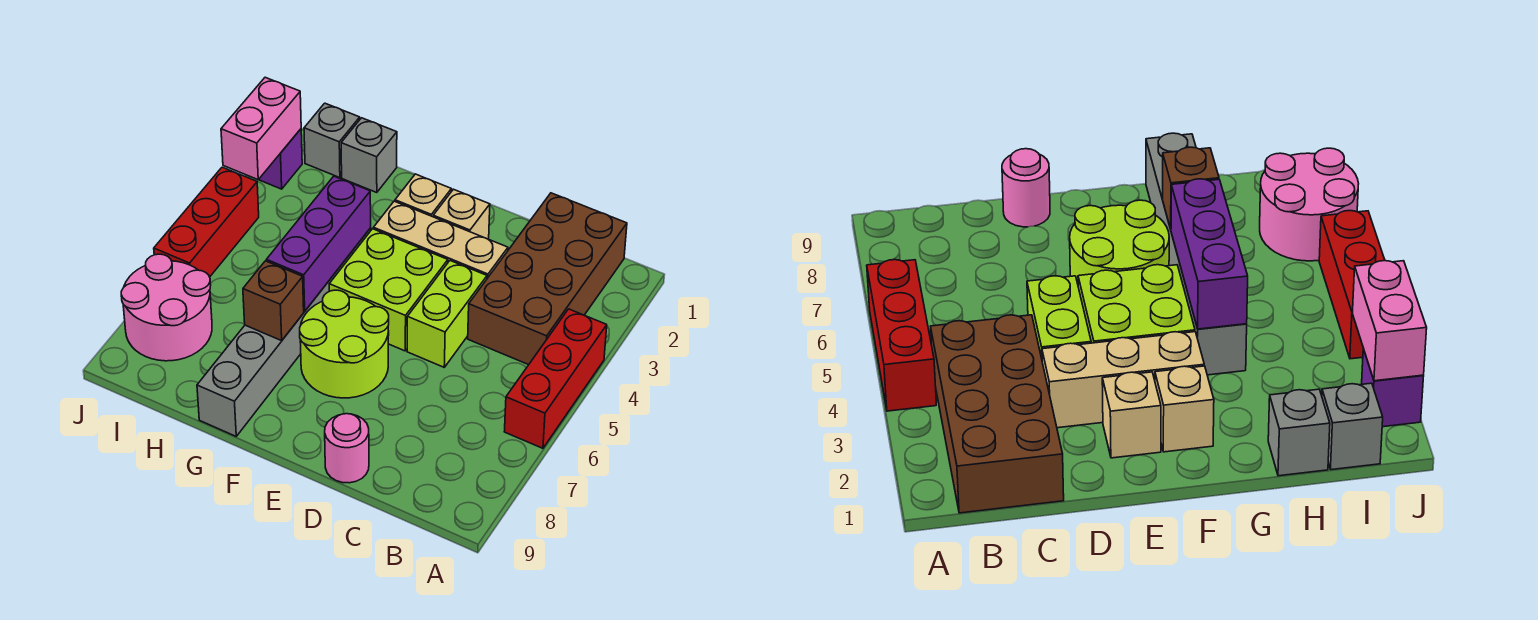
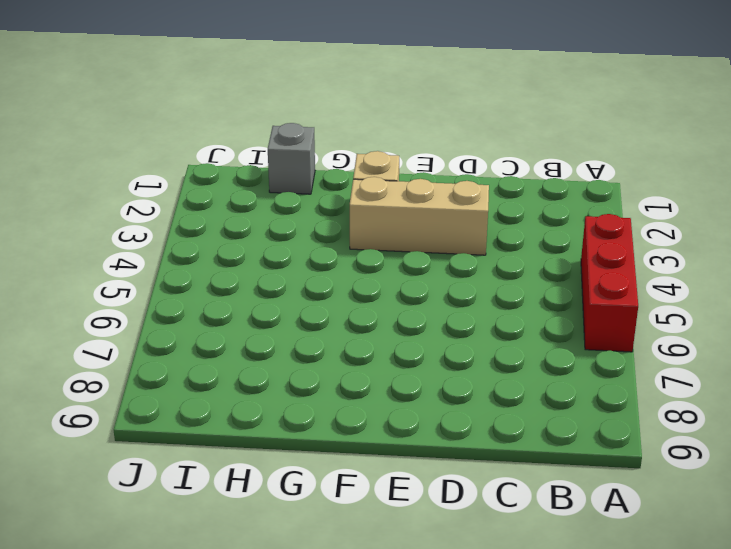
none -> brown brick B1:C4 level 1
none -> lime brick D4:D5 level 1
none -> pink round brick D9 level 1

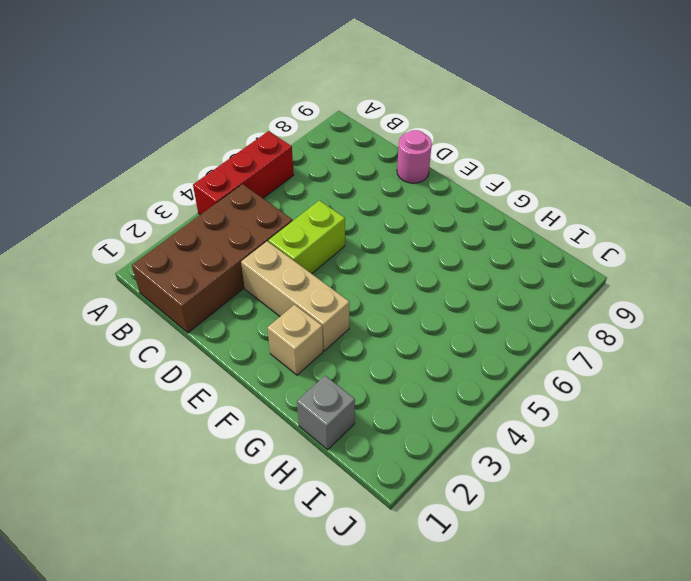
none -> tan brick E2 level 1
none -> lime brick E4:F5 level 1
none -> lime round brick E6:F7 level 1

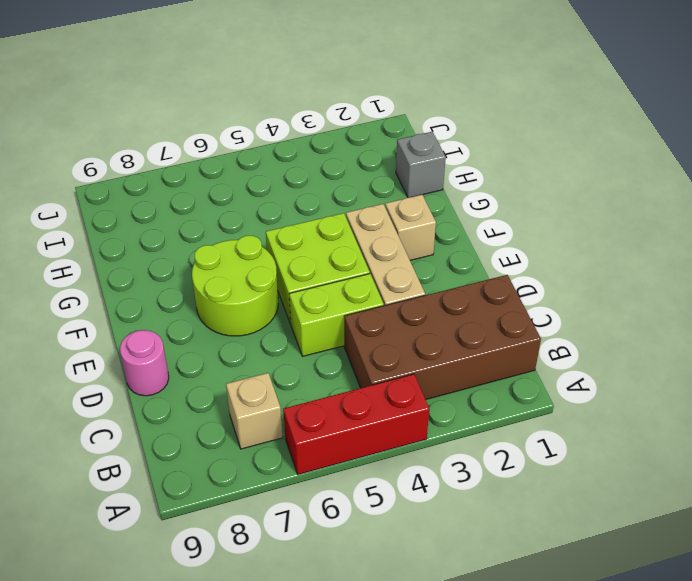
tan brick B7 level 1 -> tan brick E2 level 1
none -> grey brick G4:G9 level 1
none -> grey brick I1 level 1
none -> pink round brick I7:J8 level 1

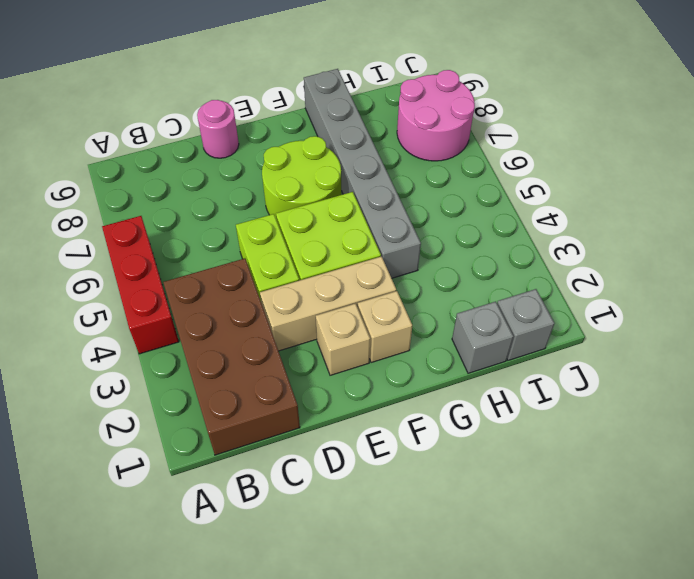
none -> purple brick J2 level 1
none -> red brick J4:J6 level 1
none -> purple brick G4:G6 level 2

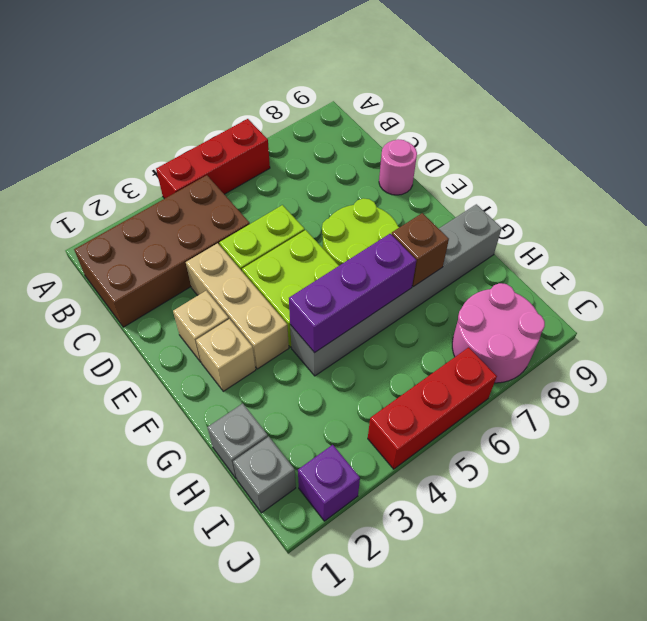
none -> pink brick J2:J3 level 2

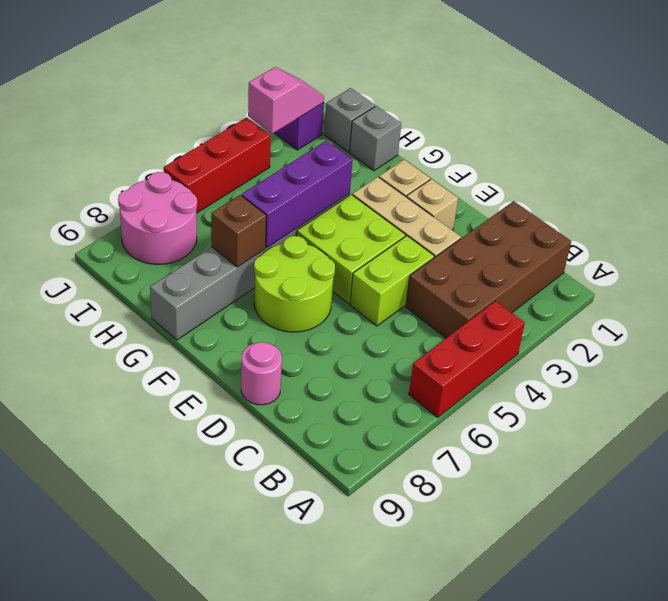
pink slope J2:J3 level 2 top 3 -> pink brick J2:J3 level 2

